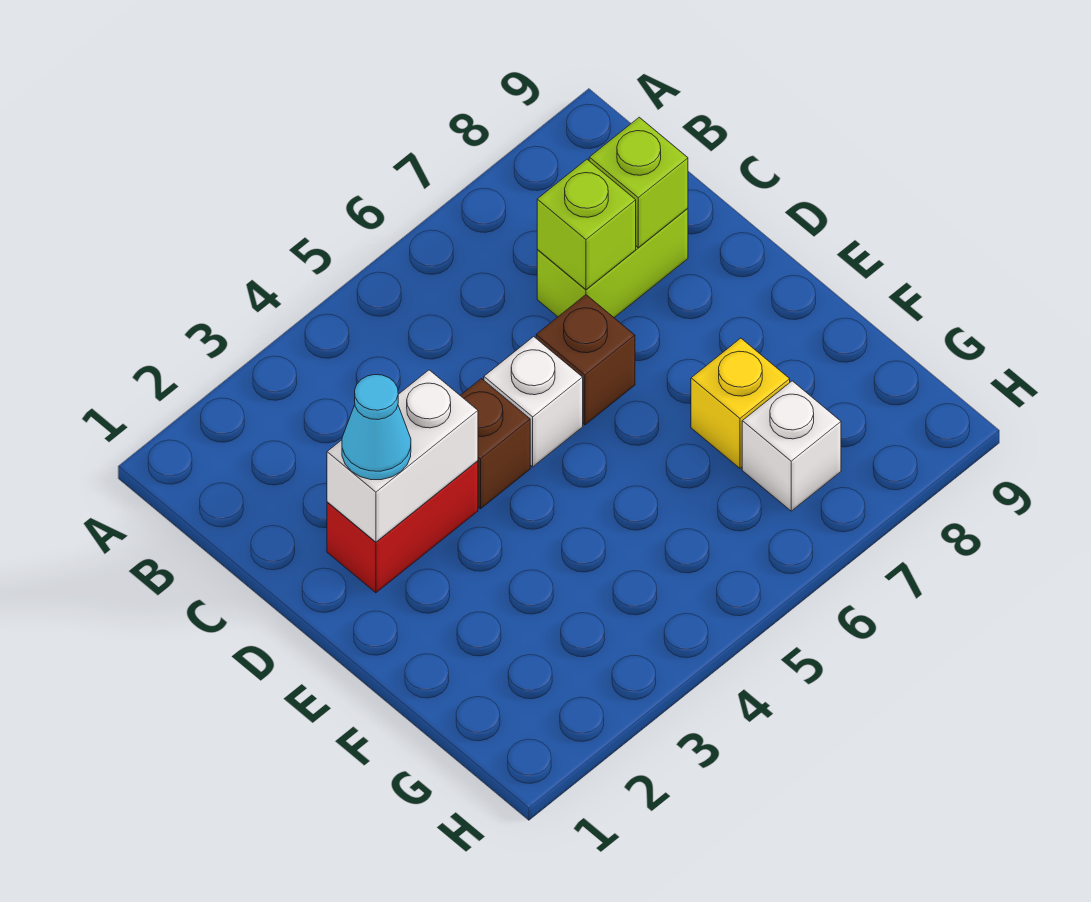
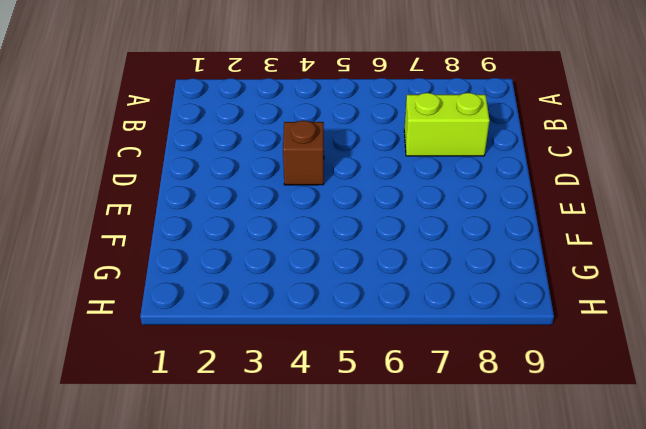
none -> red brick D2:D3 level 1
none -> white brick D5 level 1

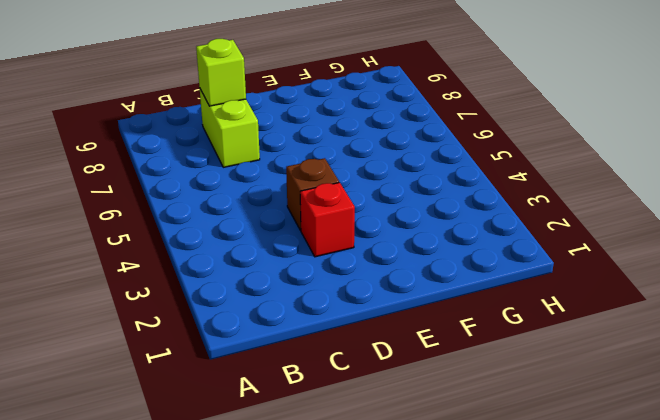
red brick D3 level 1 -> red brick D2:D3 level 1
none -> white brick D5 level 1
none -> brown brick D6 level 1

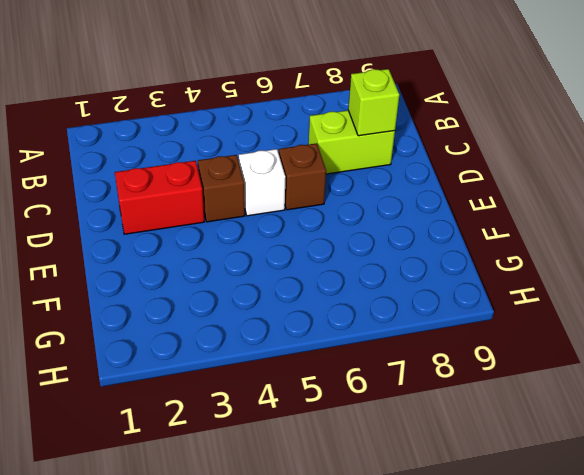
none -> yellow brick F7 level 1
none -> white brick G7 level 1

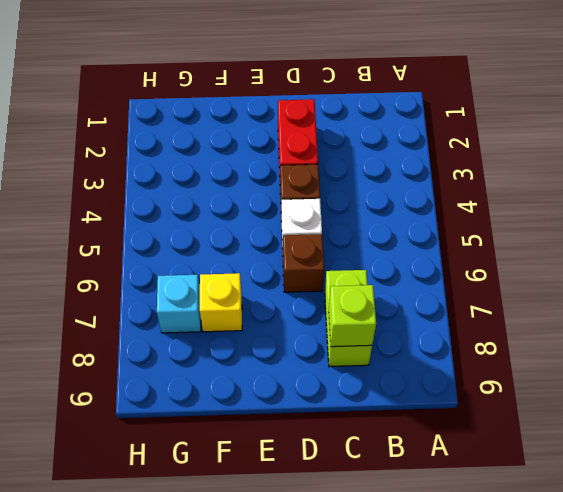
cyan brick G7 level 1 -> white brick G7 level 1
none -> lime brick C7 level 2
none -> white brick D2:D3 level 2

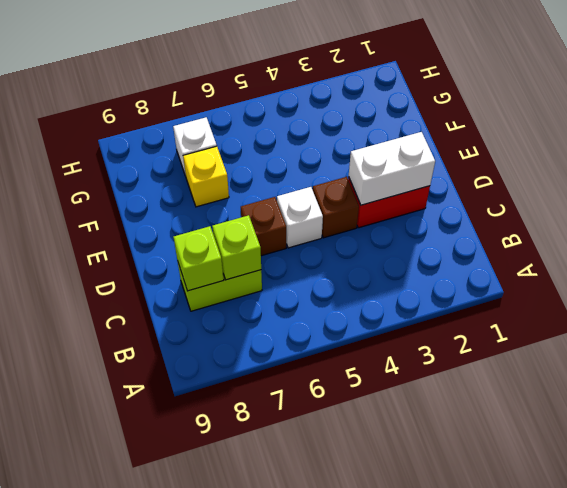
none -> cyan cone D2 level 3

